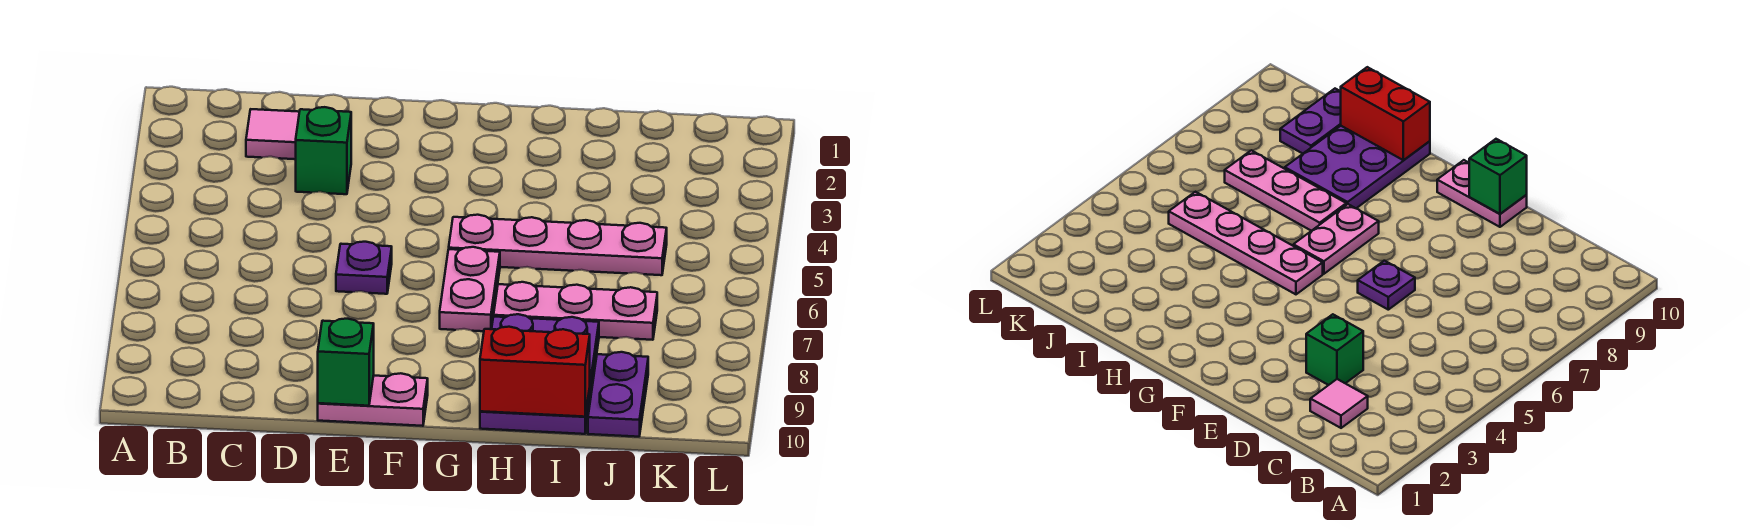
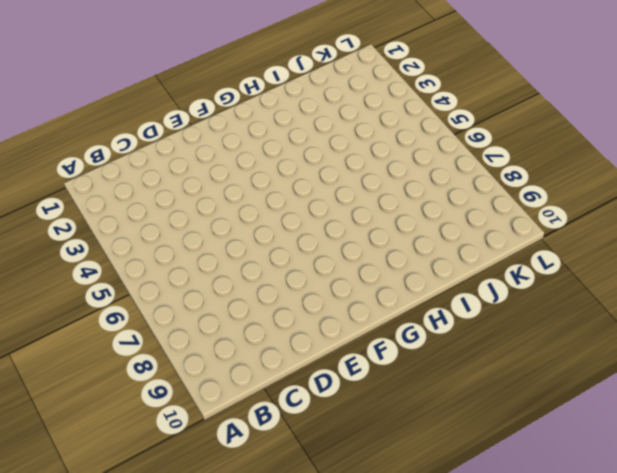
none -> pink tile C2 level 1
none -> green brick D3 level 1

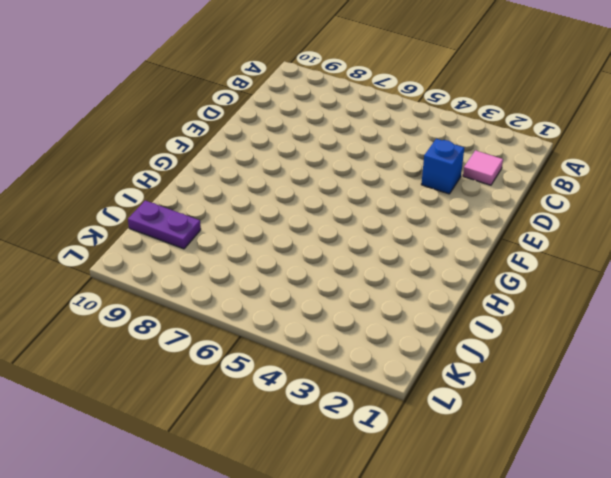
blue brick D3 level 1 -> green brick D3 level 1
none -> purple plate E6 level 1
none -> pink plate E10:F10 level 1

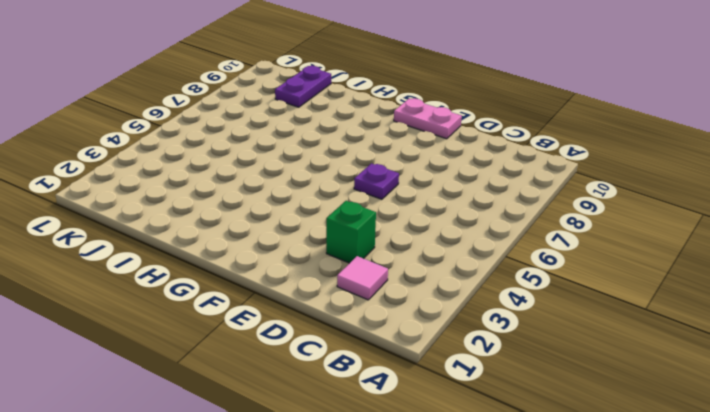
none -> pink plate G5:J5 level 1
none -> pink plate G6:G7 level 1

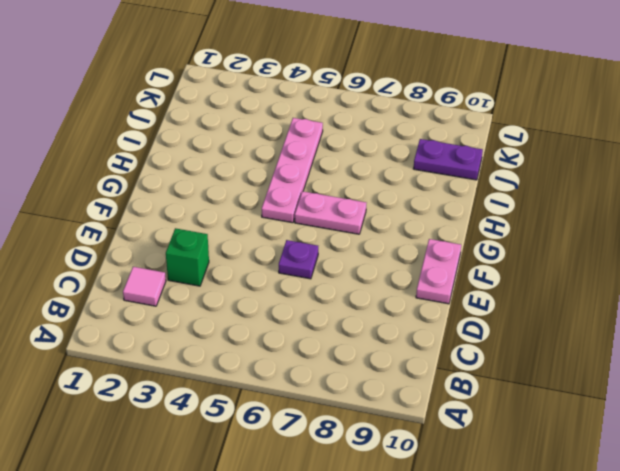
none -> pink plate H7:J7 level 1
none -> purple plate H8:I10 level 1

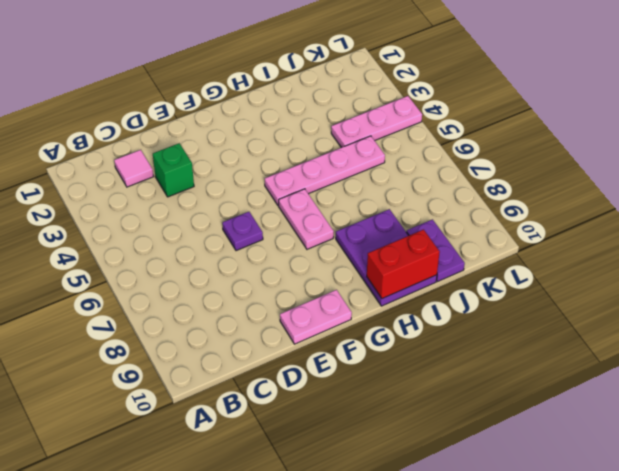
pink plate J4:L4 level 1 -> pink plate H7:J7 level 1
none -> green brick E10 level 2

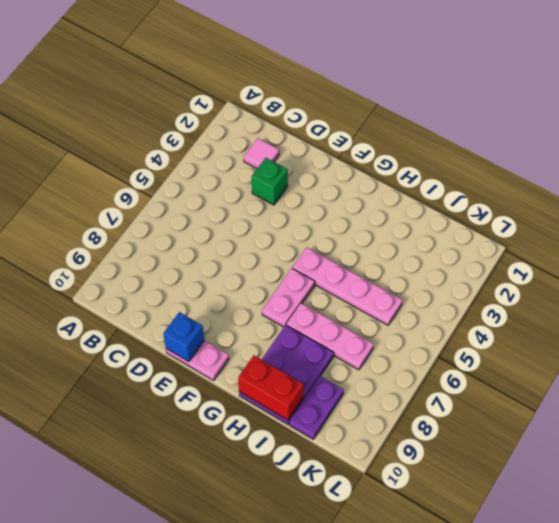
blue brick E10 level 2 -> green brick E10 level 2
none -> purple plate E6 level 1

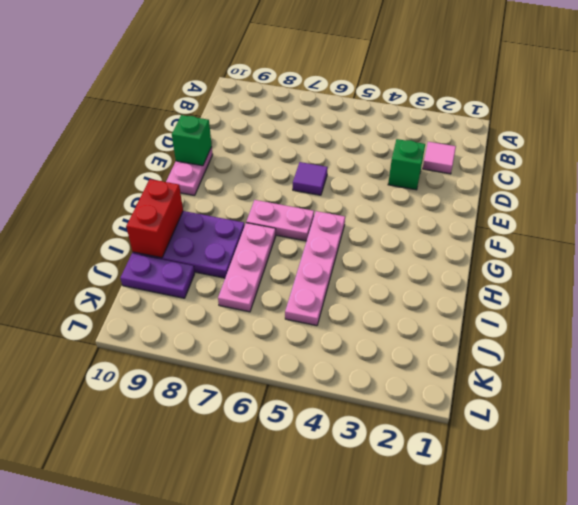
purple tile E6 level 1 -> purple plate E6 level 1

